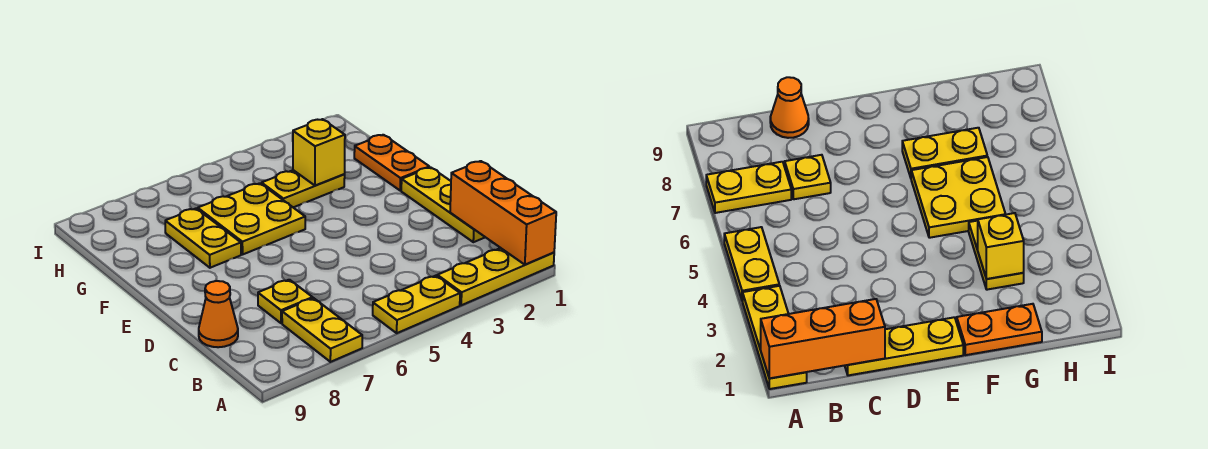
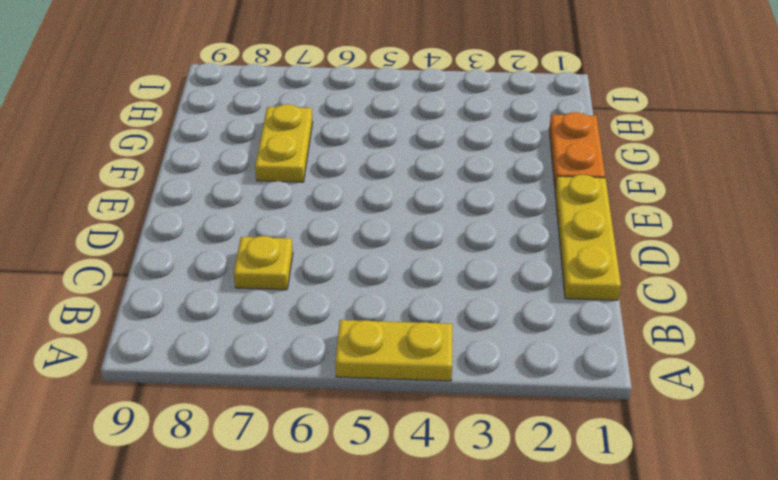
none -> yellow plate A1:A3 level 1
none -> yellow plate A7:B7 level 1
none -> orange cone C9 level 1

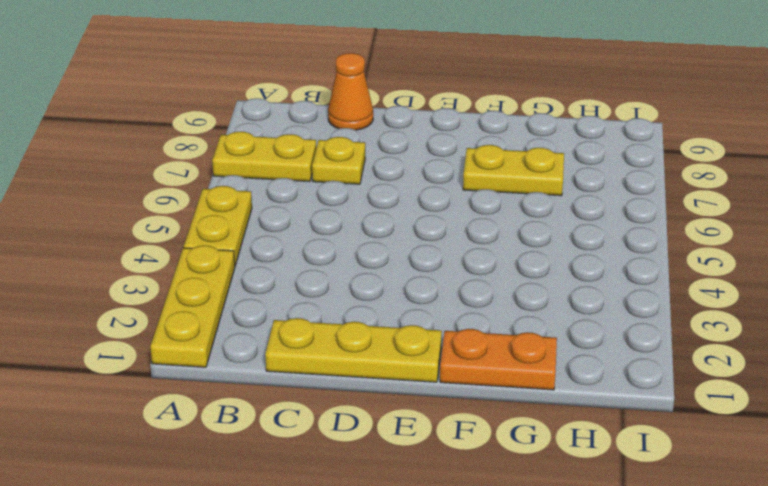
none -> yellow plate F5:G6 level 1
none -> yellow plate G3:G4 level 1
none -> orange brick A1:C1 level 2

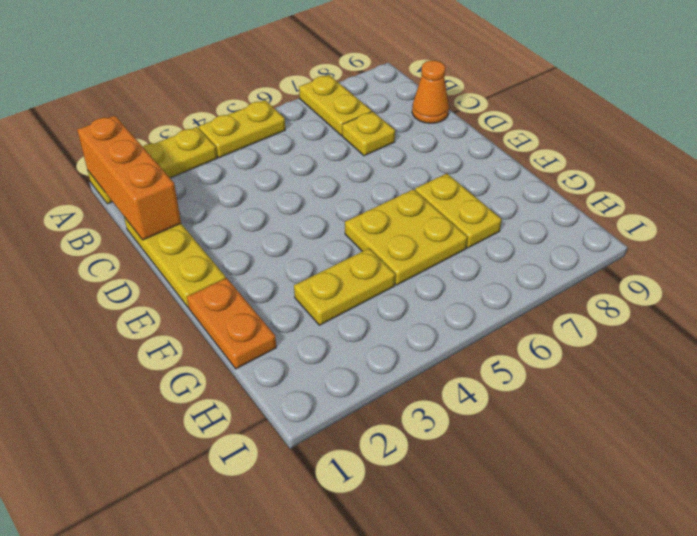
none -> yellow brick G3 level 2

